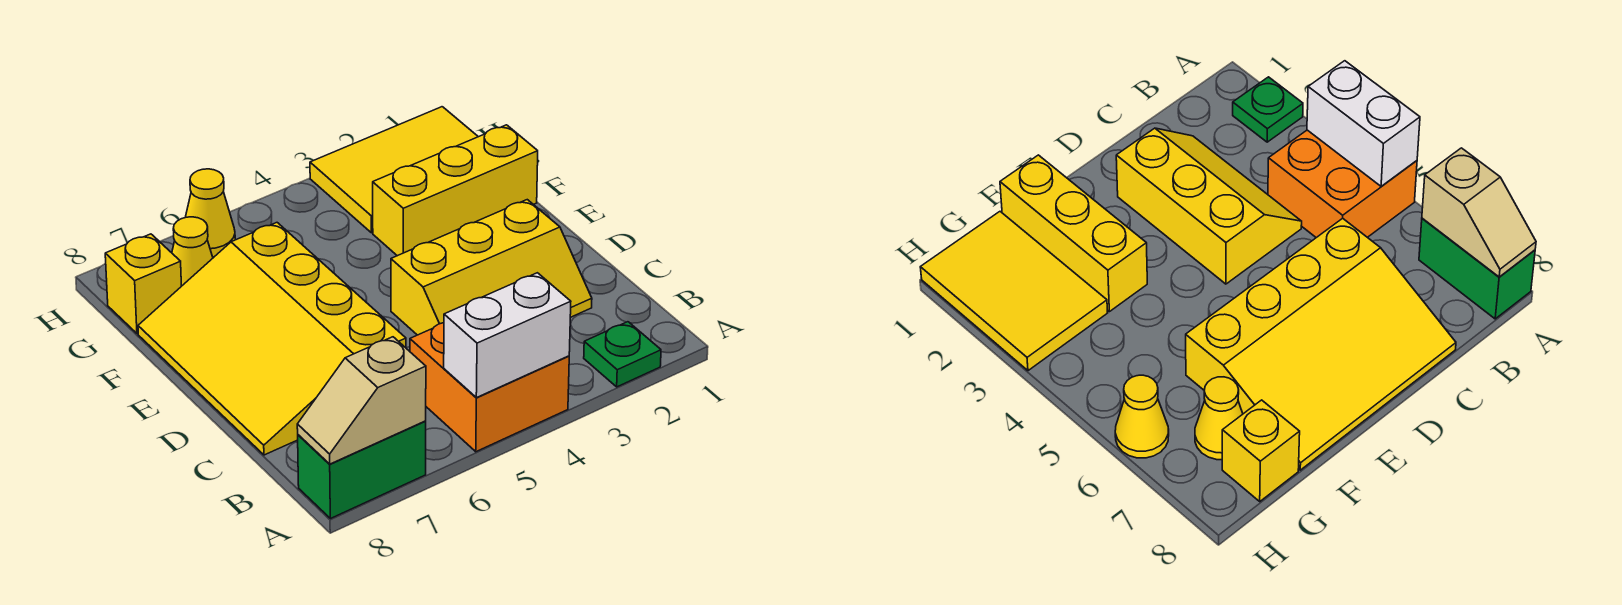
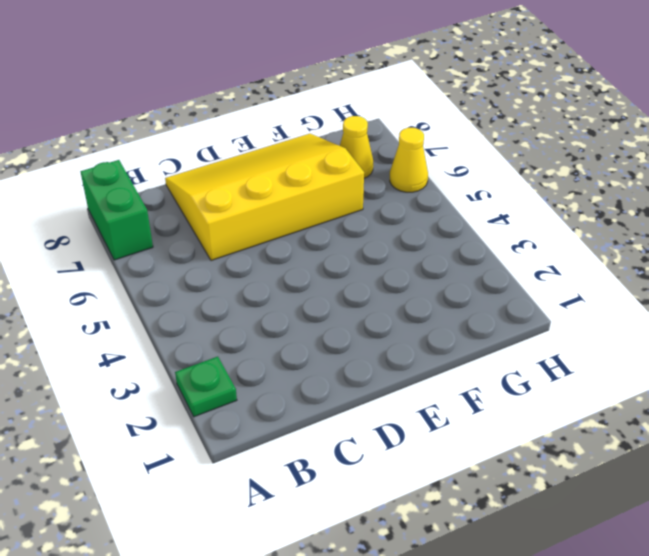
none -> orange brick A4:B5 level 1
none -> yellow slope C2:D4 level 1 top D
none -> yellow brick F1:F3 level 1

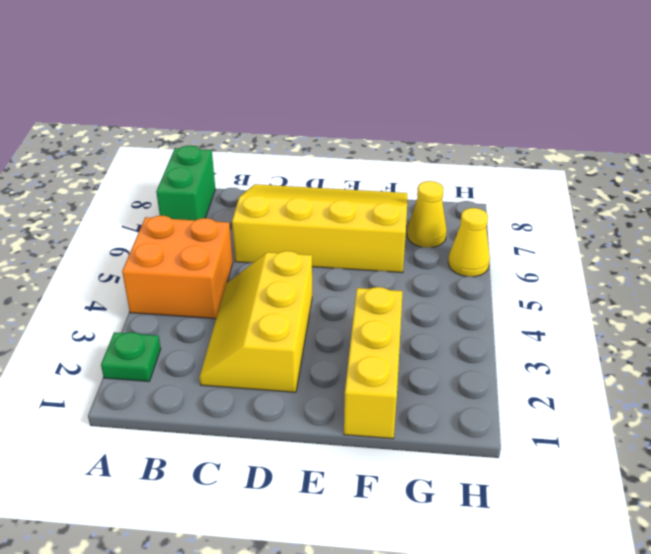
none -> yellow tile G1:H3 level 1
none -> yellow brick G8 level 1
none -> white brick A4:A5 level 2

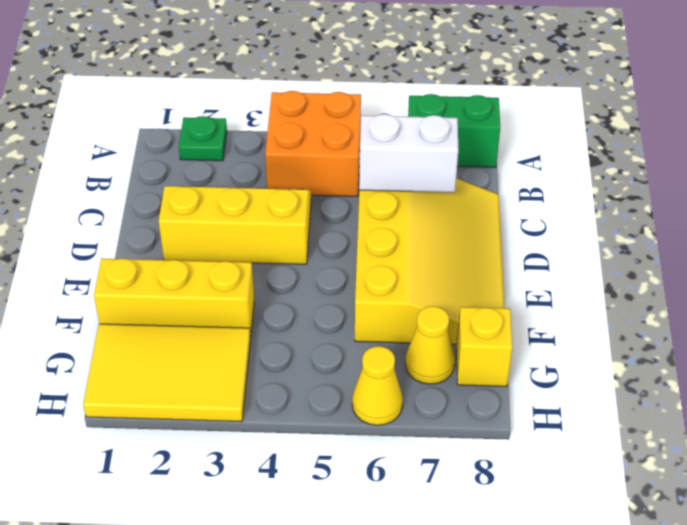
white brick C6:C7 level 2 -> white brick A4:A5 level 2
none -> tan slope A7:A8 level 2 top 7

